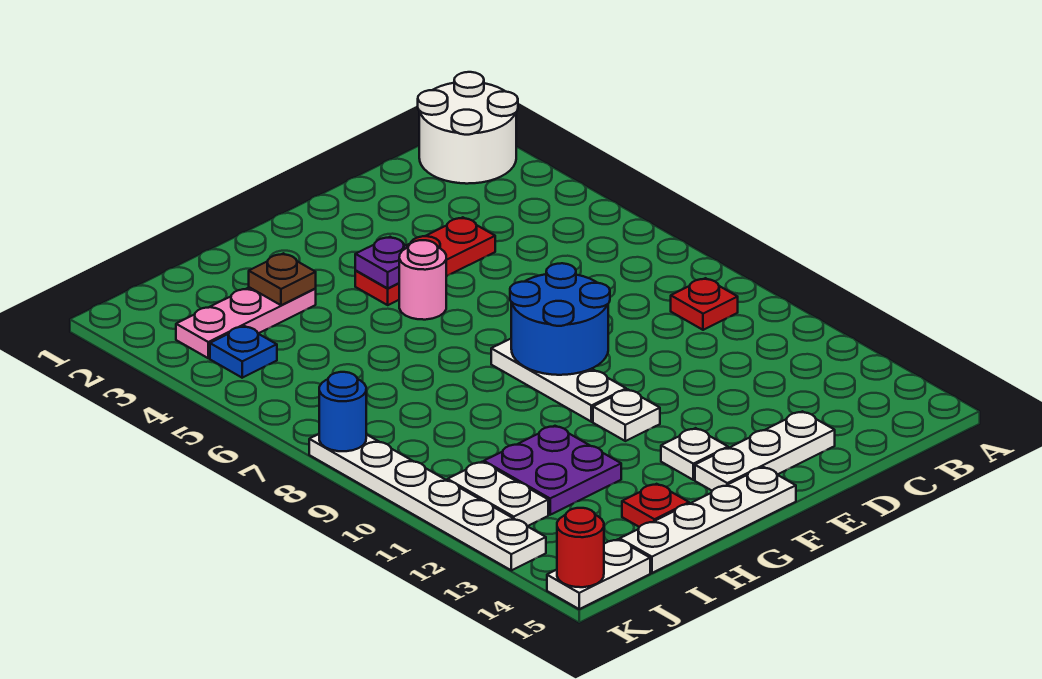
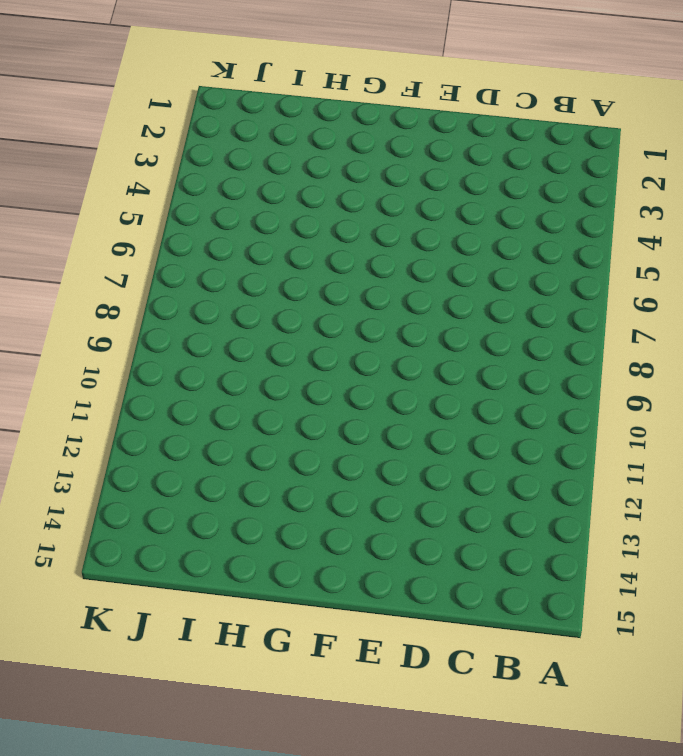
none -> white round brick A1:B2 level 1
none -> red plate B9 level 1
none -> red plate D4:F4 level 1

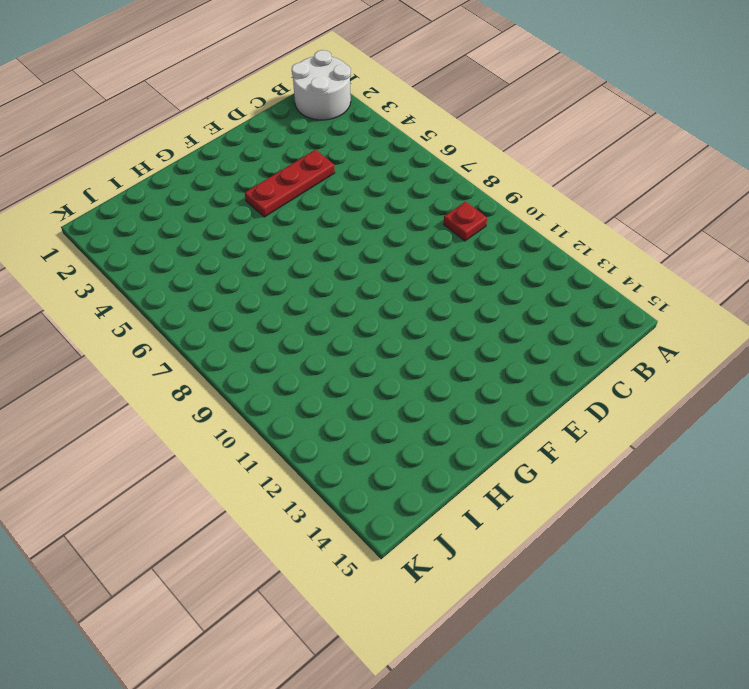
none -> white plate D14:F14 level 1
none -> pink round brick F5 level 1
none -> white plate F8:F10 level 1

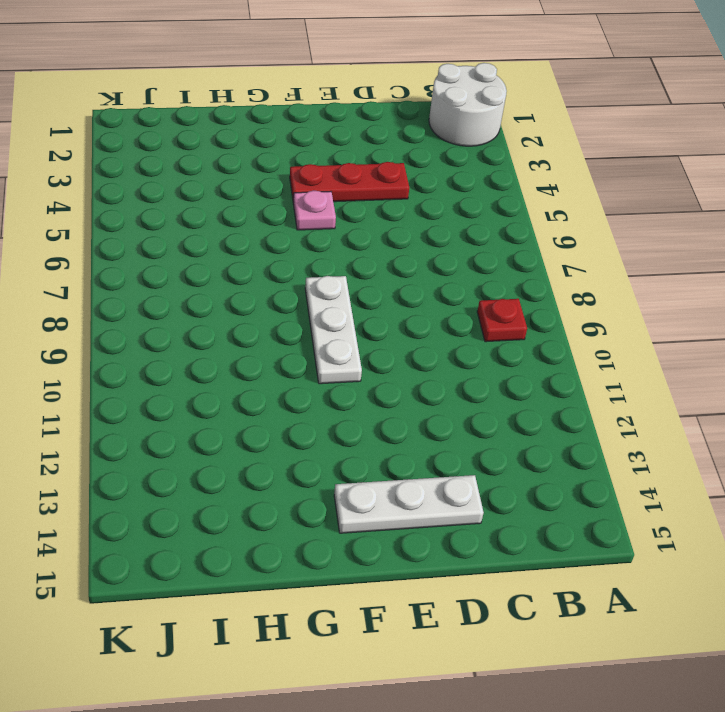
pink plate F5 level 1 -> pink round brick F5 level 1
none -> white plate F11 level 1
none -> white plate F13 level 1
none -> white plate F15:I15 level 1

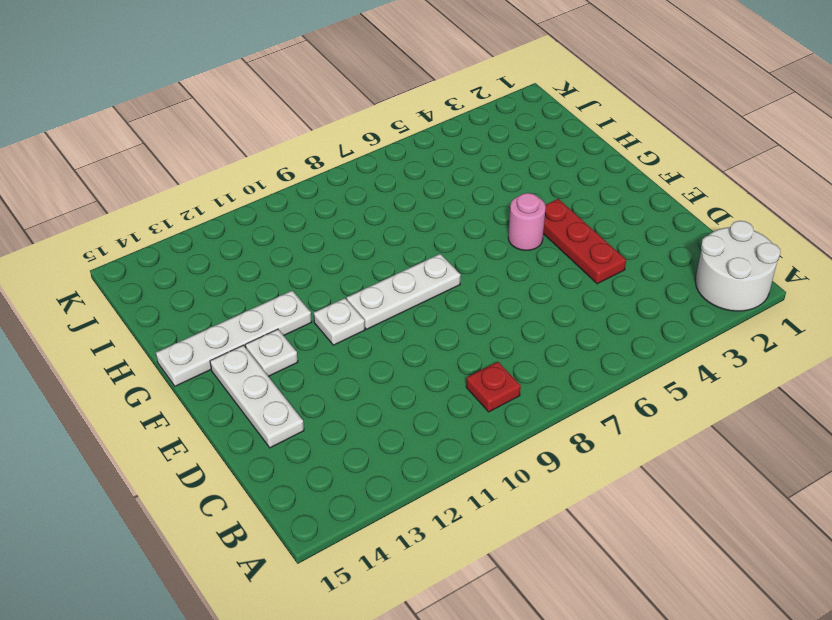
white plate G12:G15 level 1 -> white plate F15:I15 level 1
none -> pink plate H3:J3 level 1
none -> purple plate H11:I12 level 1
none -> red plate H14 level 1

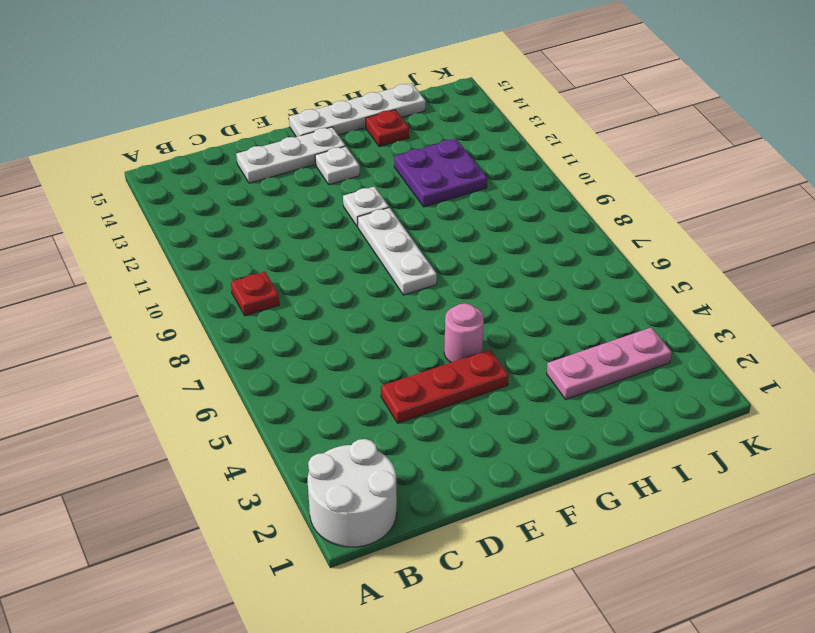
none -> blue plate J4 level 1
none -> white plate J11:J12 level 1
none -> white plate J15:K15 level 1

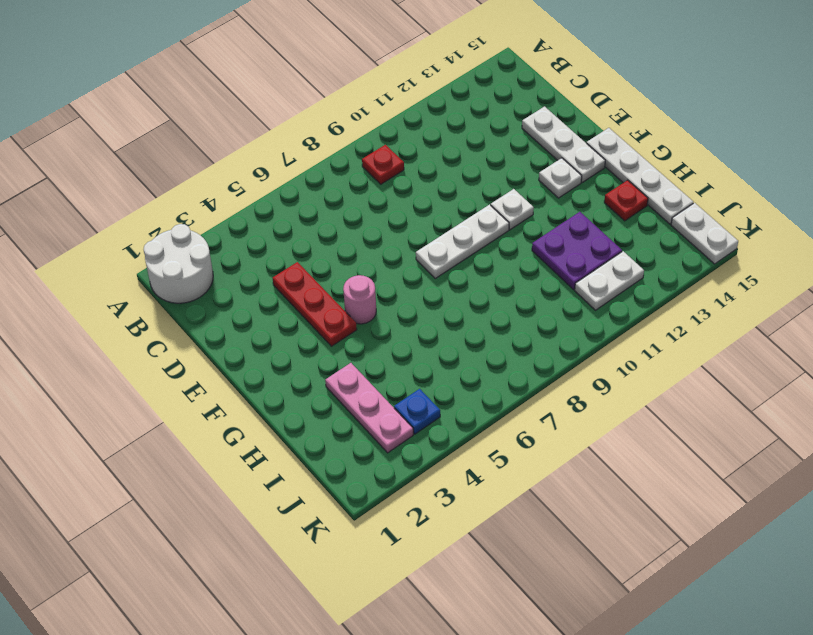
none -> white plate K8:K13 level 1
none -> blue round brick E8:F9 level 2
none -> purple plate F4 level 2

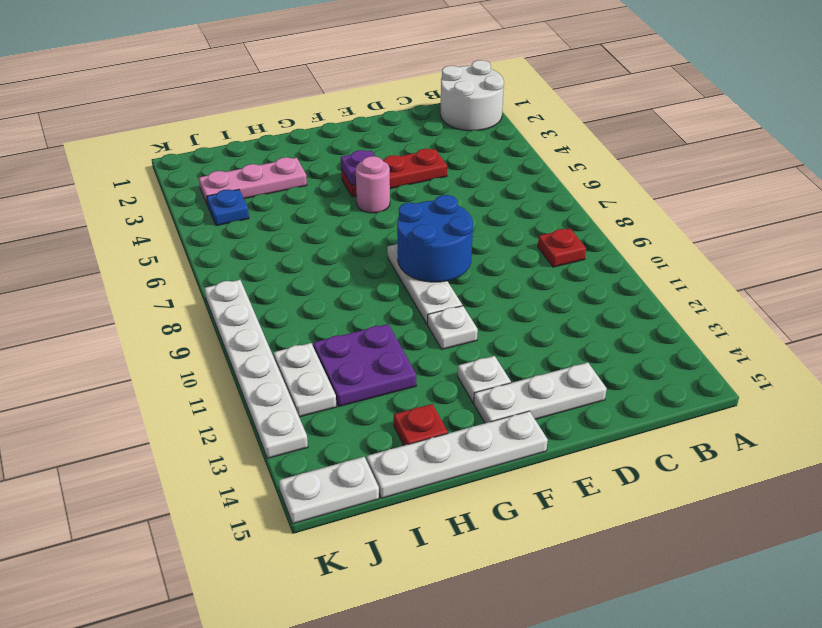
none -> brown plate H3 level 2
none -> blue round brick K8 level 2
none -> red round brick K15 level 2

